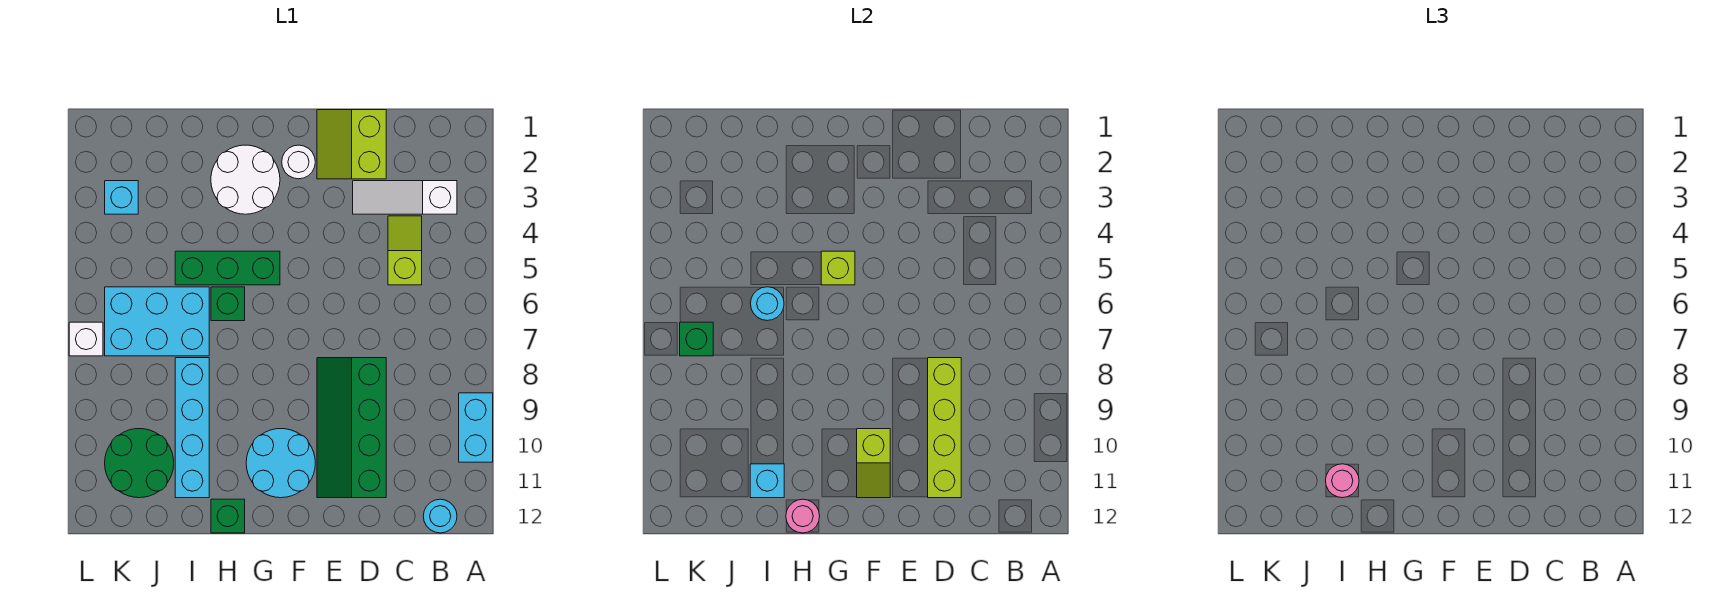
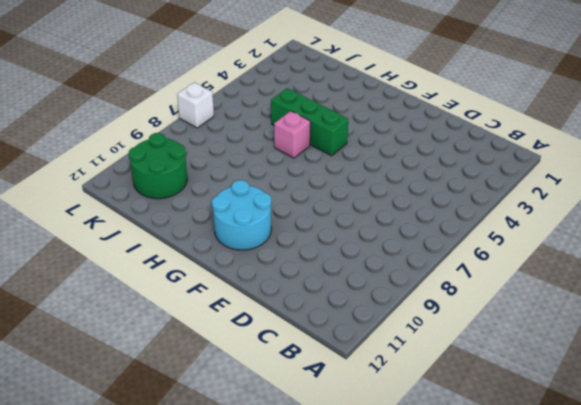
pink brick H6 level 1 -> green brick H6 level 1
none -> cyan brick A9:A10 level 1
none -> white slope B3:D3 level 1 top B
none -> cyan round brick B12 level 1

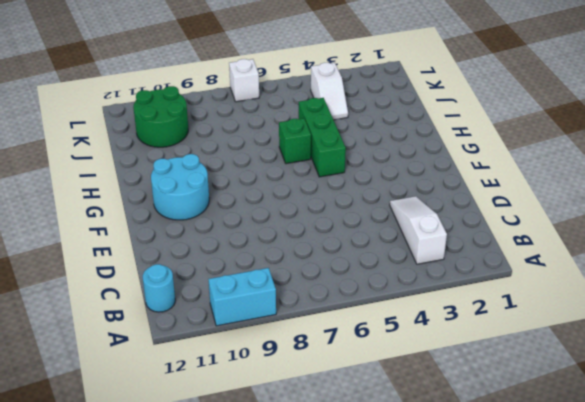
white slope J4:K4 level 1 top K -> none
none -> lime slope C4:C5 level 1 top 5
none -> lime slope D1:E2 level 1 top D
none -> green slope D8:E11 level 1 top D

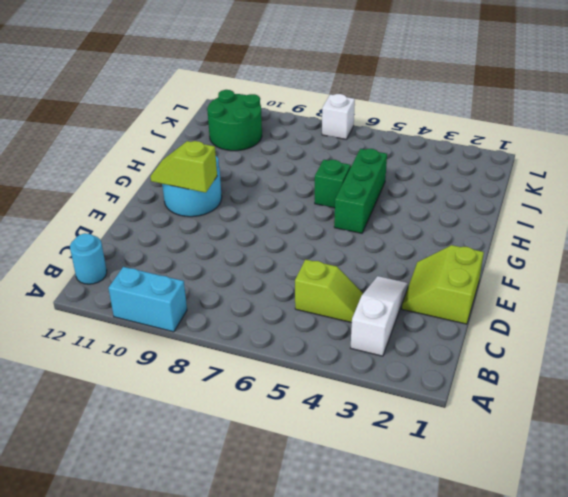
lime slope D1:E2 level 1 top 1 -> lime slope D1:E2 level 1 top D
none -> green slope D8:E11 level 1 top D
none -> white round brick F2 level 1
none -> white round brick G2:H3 level 1

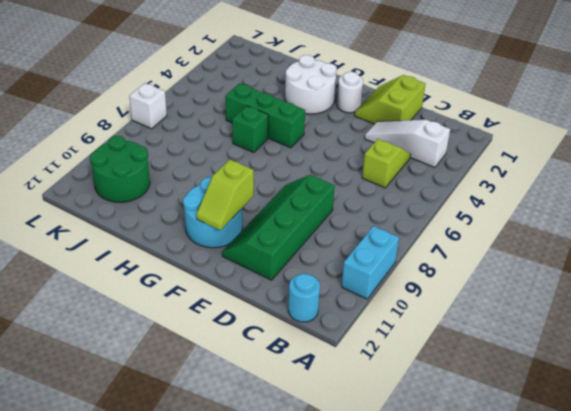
none -> green brick H12 level 1
none -> cyan brick I6:K7 level 1
none -> cyan brick I8:I11 level 1

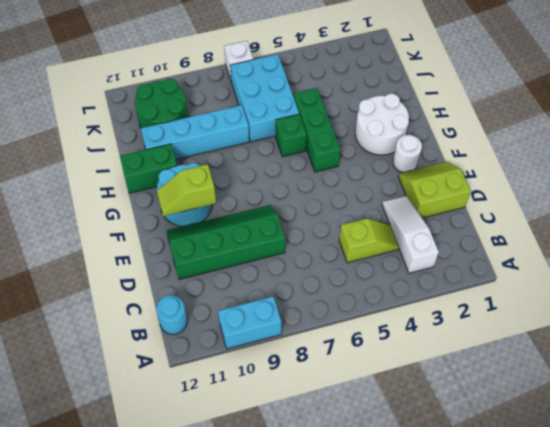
green brick H11:H12 level 1 -> green brick H12 level 1
none -> cyan brick K3 level 1
none -> lime brick D8:D11 level 2
none -> lime brick G5 level 2

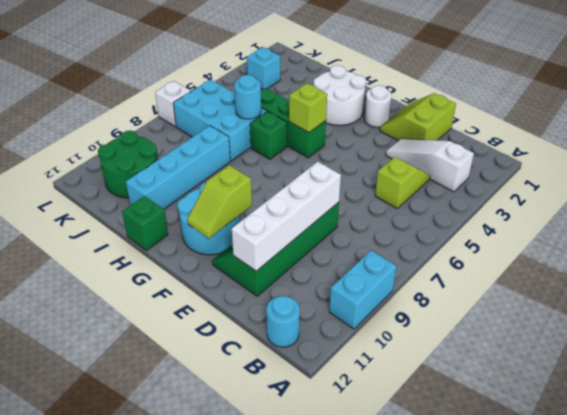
white brick D8:D11 level 2 -> lime brick D8:D11 level 2
none -> pink round brick H12 level 2
none -> cyan brick I11 level 2
none -> green brick K7 level 2

